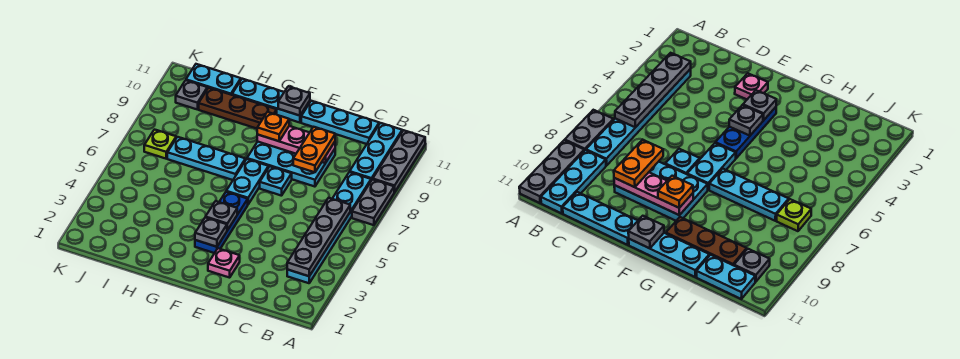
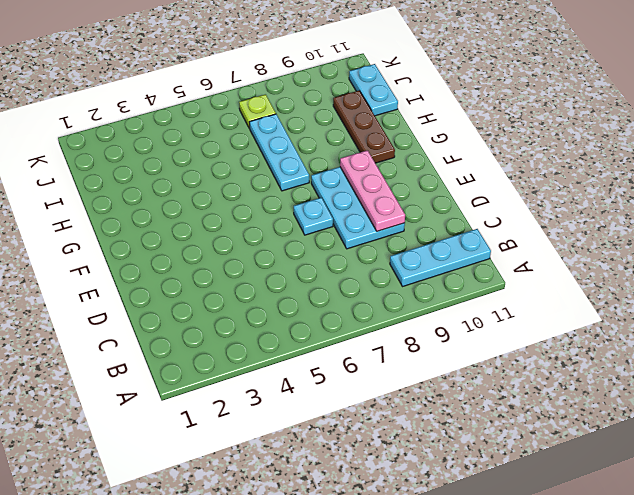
none -> grey plate A7:A8 level 1
none -> grey plate A9:A11 level 1
none -> cyan plate B3:B8 level 1

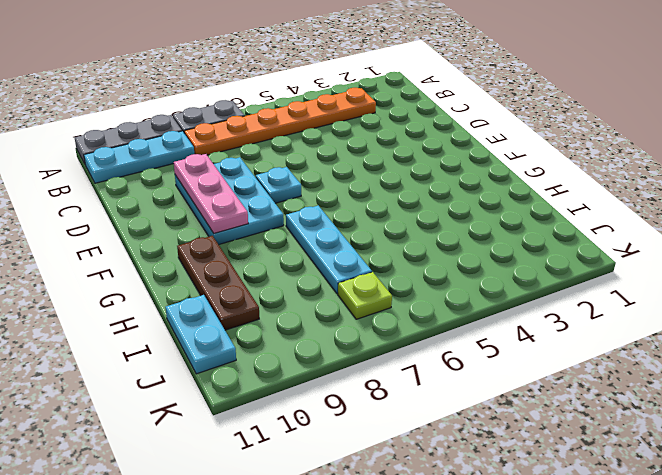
orange plate B3:B8 level 1 -> cyan plate B3:B8 level 1
none -> cyan plate C11:E11 level 1
none -> pink plate E2 level 1
none -> blue plate F3:F5 level 1

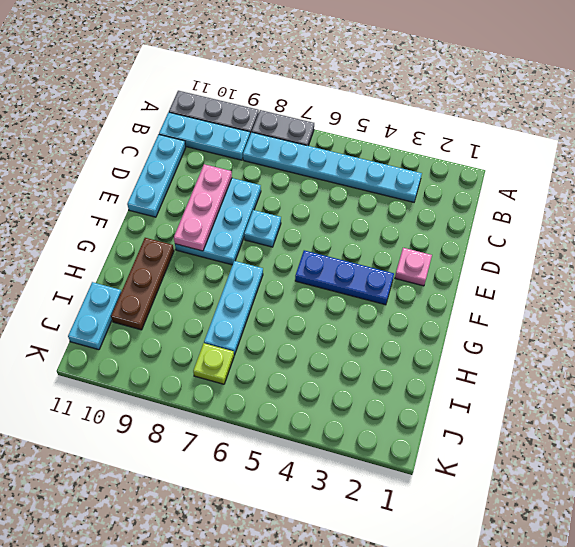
none -> cyan plate F6:F7 level 1
none -> cyan plate F11:H11 level 1
none -> grey plate J10 level 1

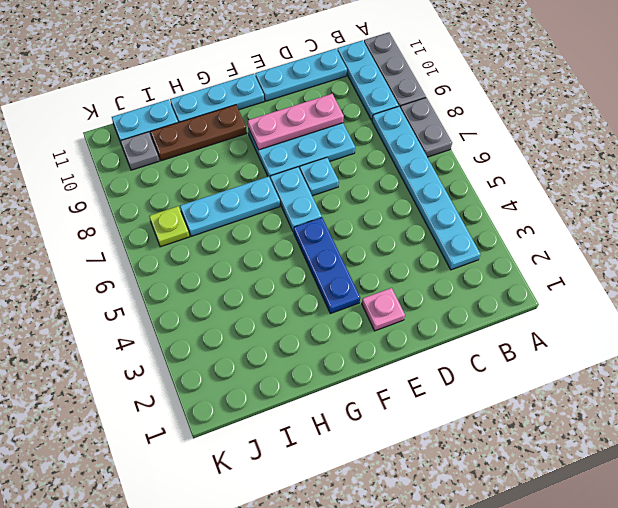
none -> grey plate B3:B6 level 2
none -> grey plate F3 level 2
none -> grey plate F4 level 2

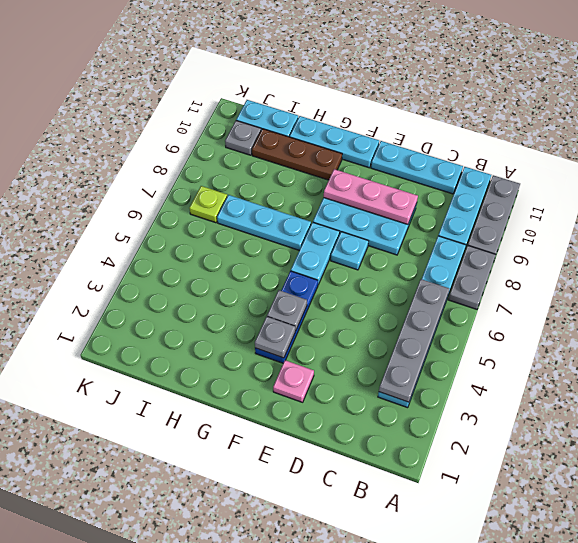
none -> grey plate F11 level 2
none -> orange plate D8:D9 level 3
none -> orange plate F9 level 3

